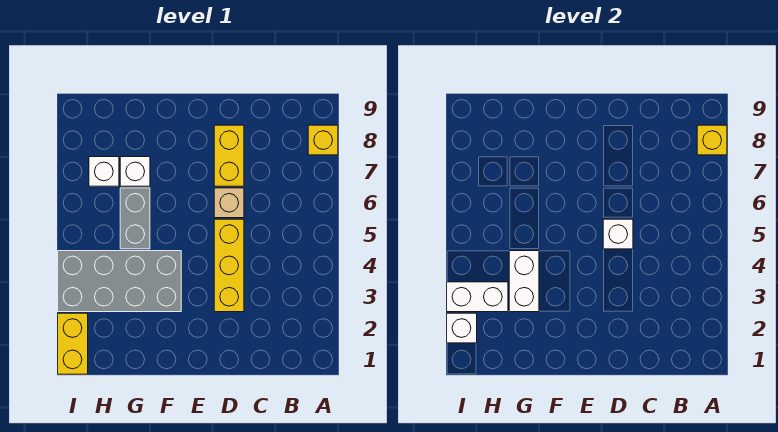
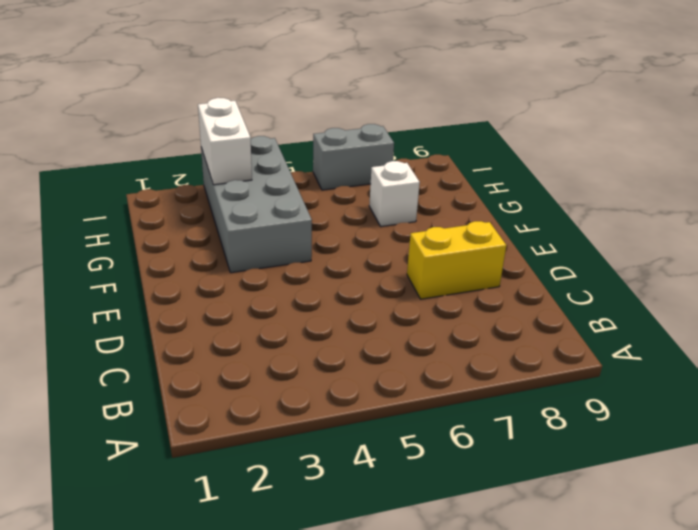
grey brick I6:I7 level 1 -> grey brick G5:G6 level 1
none -> yellow brick A8 level 1
none -> yellow brick D3:D5 level 1
none -> tan brick D6 level 1

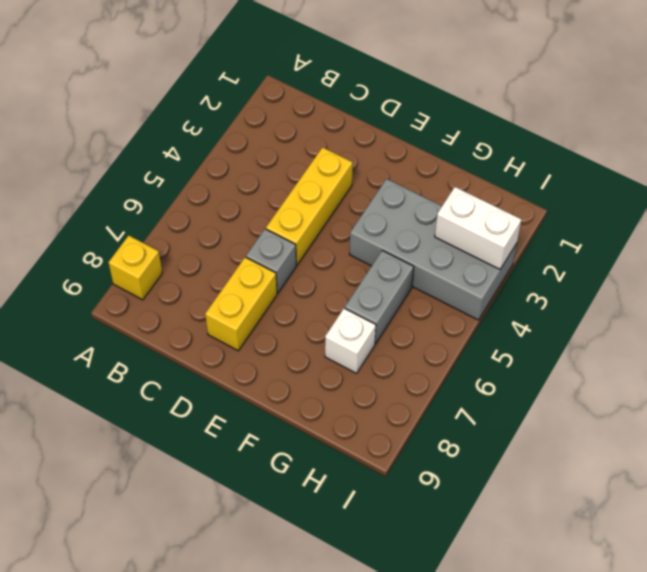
grey brick D6 level 1 -> tan brick D6 level 1
none -> white brick H7 level 1
none -> yellow brick I1:I2 level 1
none -> yellow brick A8 level 2

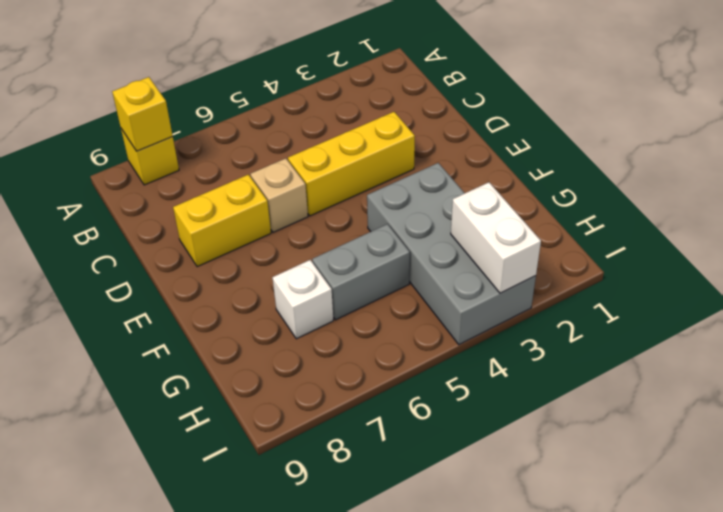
none -> white brick H7 level 1
none -> yellow brick I1:I2 level 1
none -> white brick D5 level 2

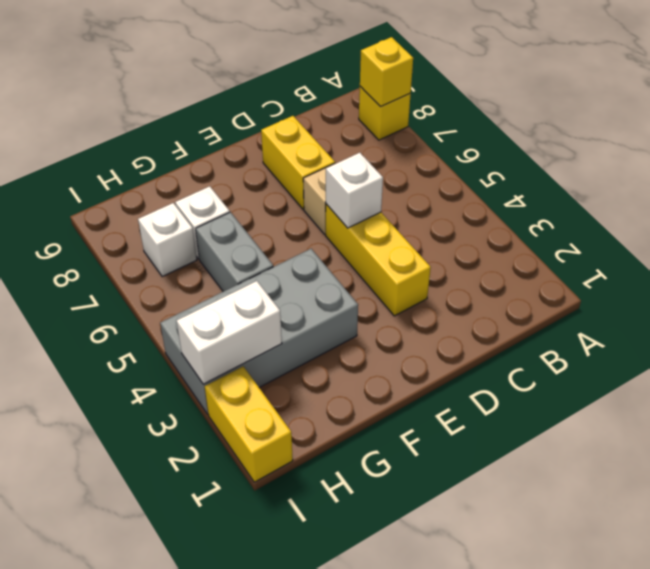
none -> white brick G3:G4 level 2
none -> white brick I2 level 2

